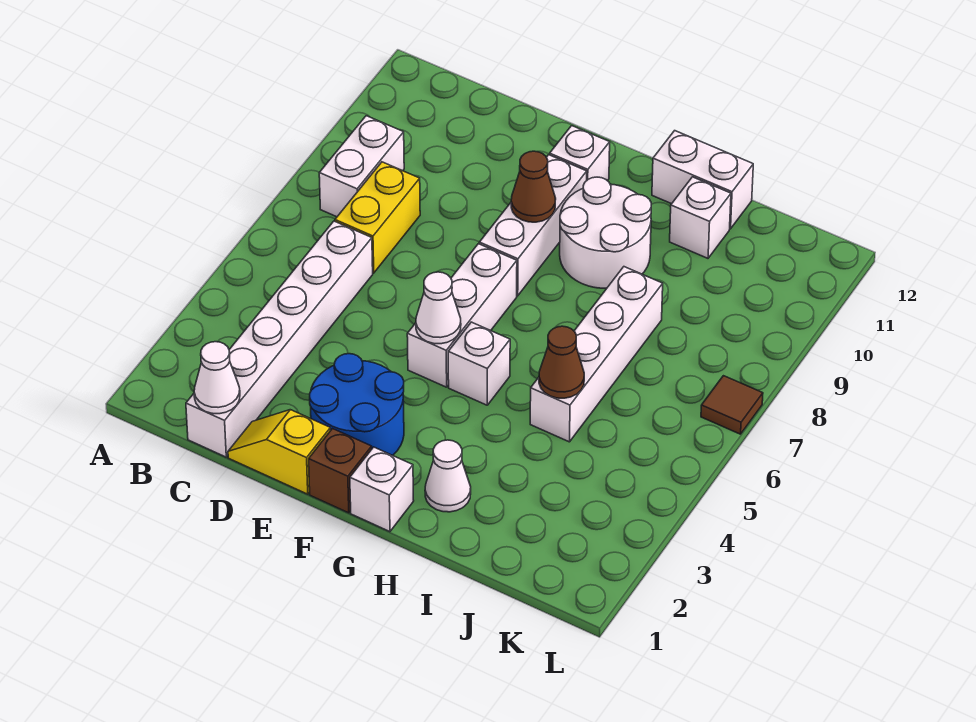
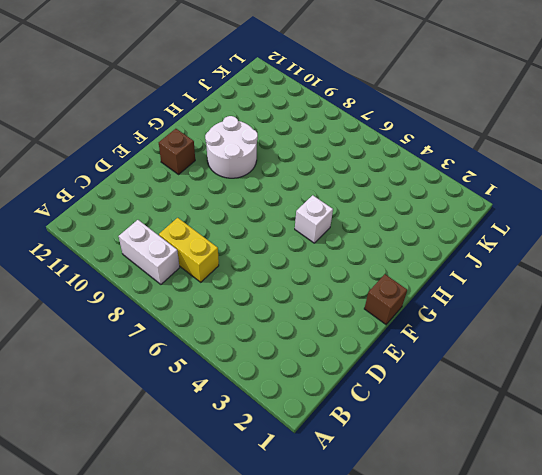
brown brick F11 level 1 -> white brick F11 level 1
none -> white brick C1:C6 level 1
none -> yellow slope D1:E1 level 1 top E
none -> blue round brick E2:F3 level 1

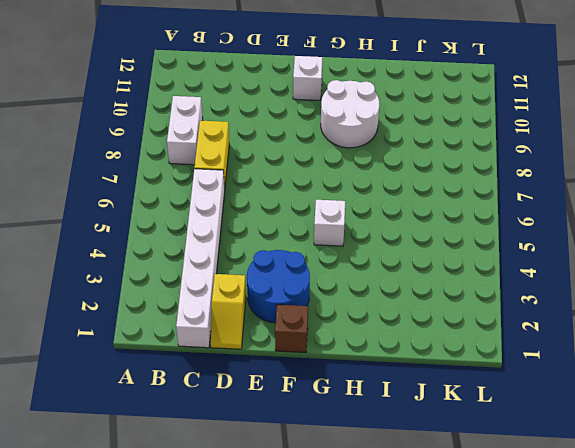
yellow slope D1:D2 level 1 top 2 -> yellow slope D1:E1 level 1 top E
none -> white brick F5:F7 level 1
none -> white brick F8:F10 level 1
none -> white brick G1 level 1

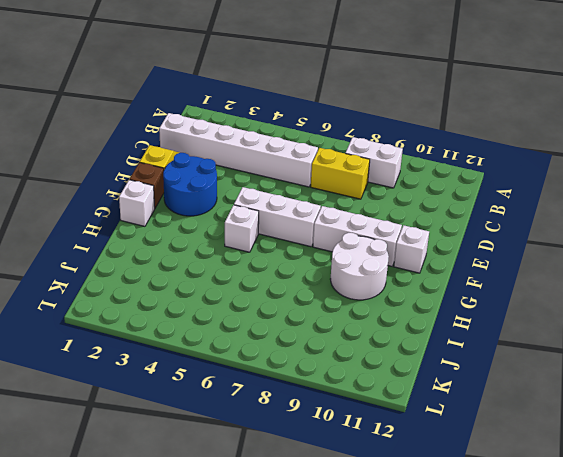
none -> white cone H2 level 1
none -> white brick H12:I12 level 1
none -> white brick I5:I8 level 1

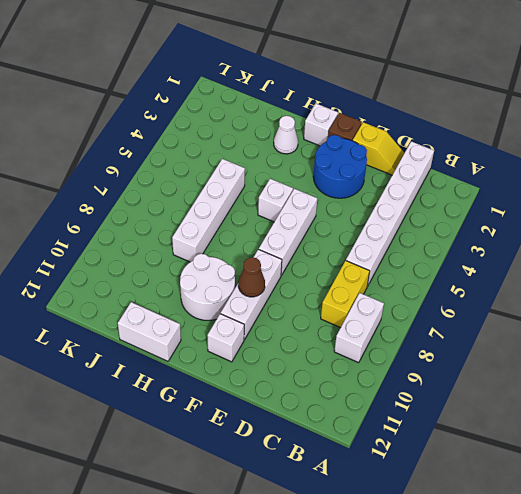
none -> white brick I11 level 1
none -> brown tile L7 level 1
none -> white cone C1 level 2

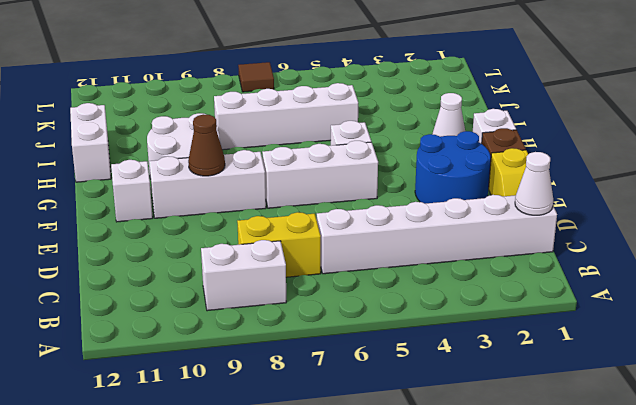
none -> white brick I11 level 1
none -> white cone F5 level 2
none -> brown cone I5 level 2

